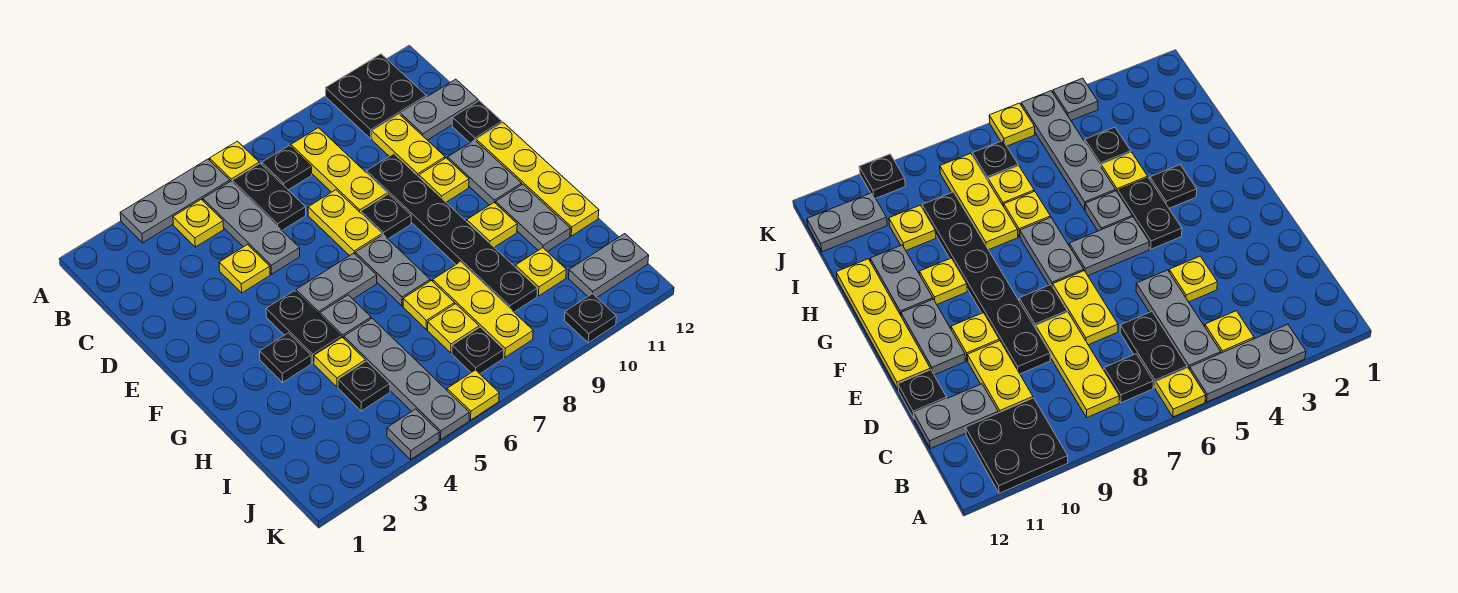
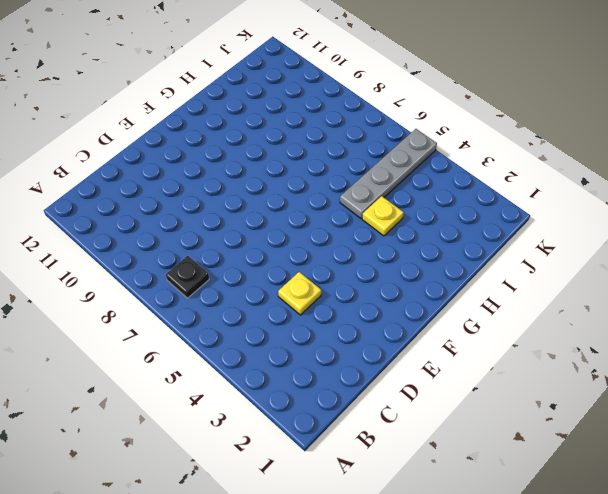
none -> grey plate A3:A5 level 1
none -> yellow plate A6 level 1
none -> black plate A10:B11 level 1
none -> yellow plate B4 level 1

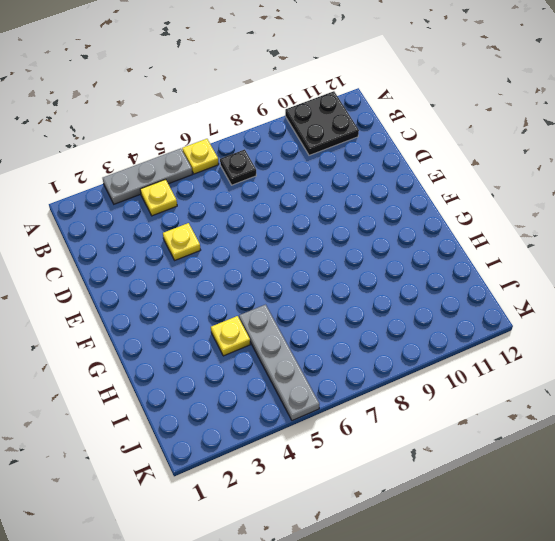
none -> grey plate B5:D5 level 1
none -> black plate B6:C6 level 1
none -> yellow plate B8:D8 level 1
none -> yellow plate C10:D10 level 1

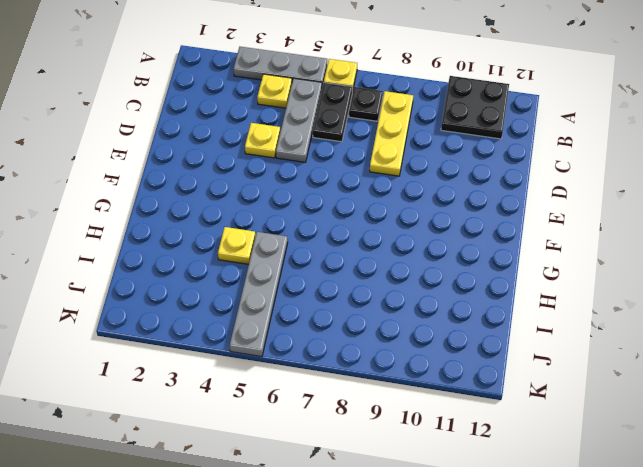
none -> yellow plate C10:D10 level 1
none -> grey plate C11:C12 level 1
none -> yellow plate D7:E7 level 1
none -> black plate D9:I9 level 1

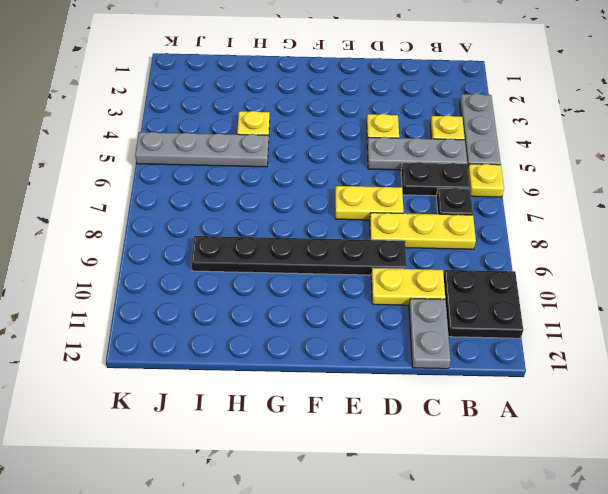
none -> black plate D12 level 1
none -> black plate E8 level 1
none -> yellow plate E10 level 1
none -> grey plate E11:F11 level 1

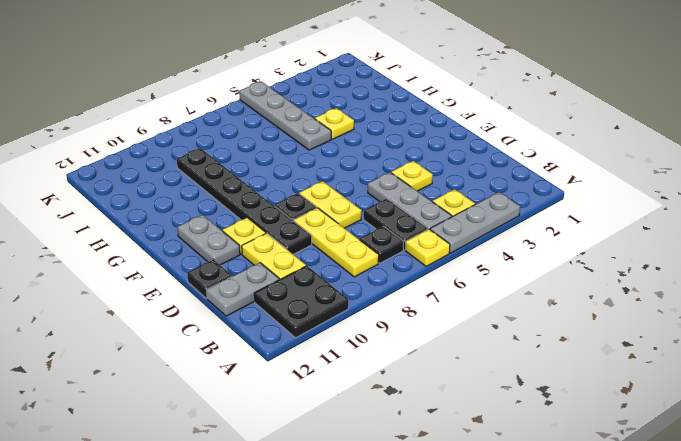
none -> yellow plate E12:H12 level 1
none -> black plate F4:G4 level 1
none -> grey plate F5:F6 level 1
none -> grey plate F7:G7 level 1

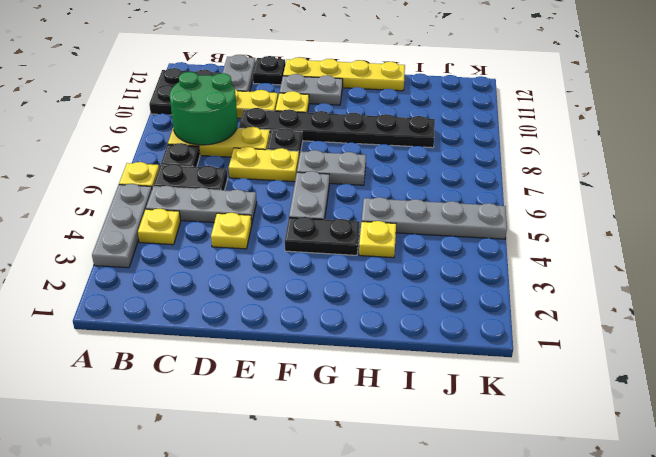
green round brick B8:C9 level 2 -> none
none -> black plate G3 level 1
none -> grey plate G5 level 1
none -> yellow plate G10 level 1
none -> grey plate G11:H11 level 1

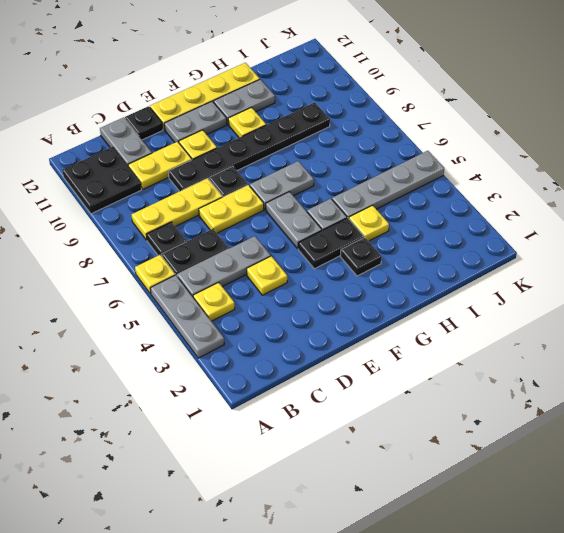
none -> yellow plate H7 level 1
none -> yellow plate H8:J8 level 1
none -> black plate I4 level 1
none -> yellow plate I7 level 1

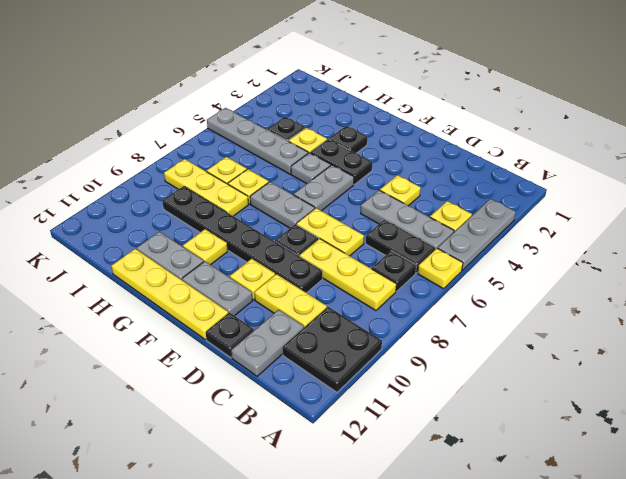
none -> yellow plate I10 level 1
none -> black plate J7 level 1
none -> grey plate J11:J12 level 1
none -> grey plate K4 level 1

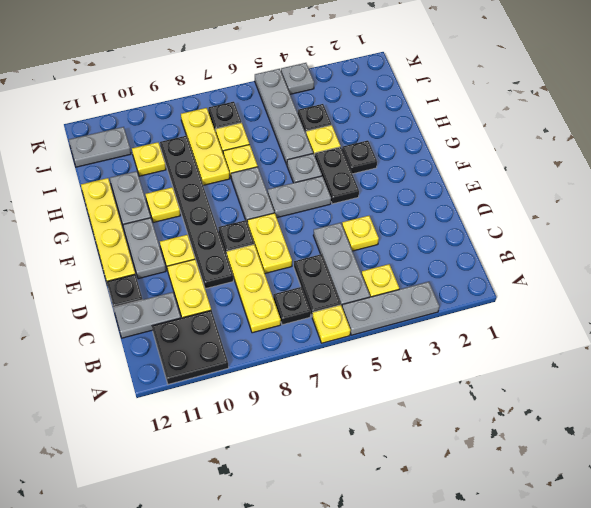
none -> yellow plate K6 level 1
none -> black plate K10 level 1

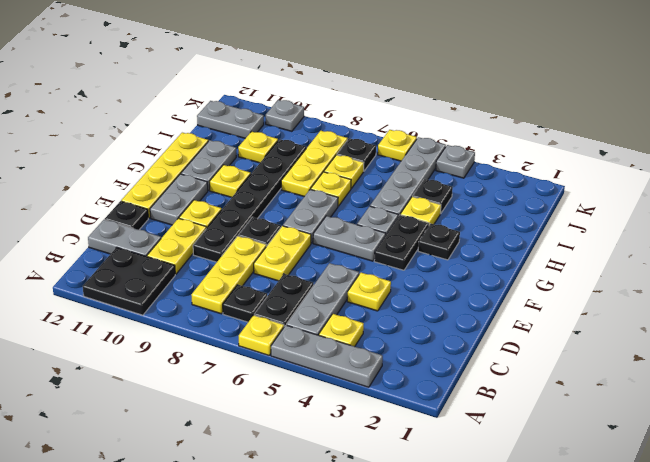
grey plate K10 level 1 -> black plate K10 level 1

